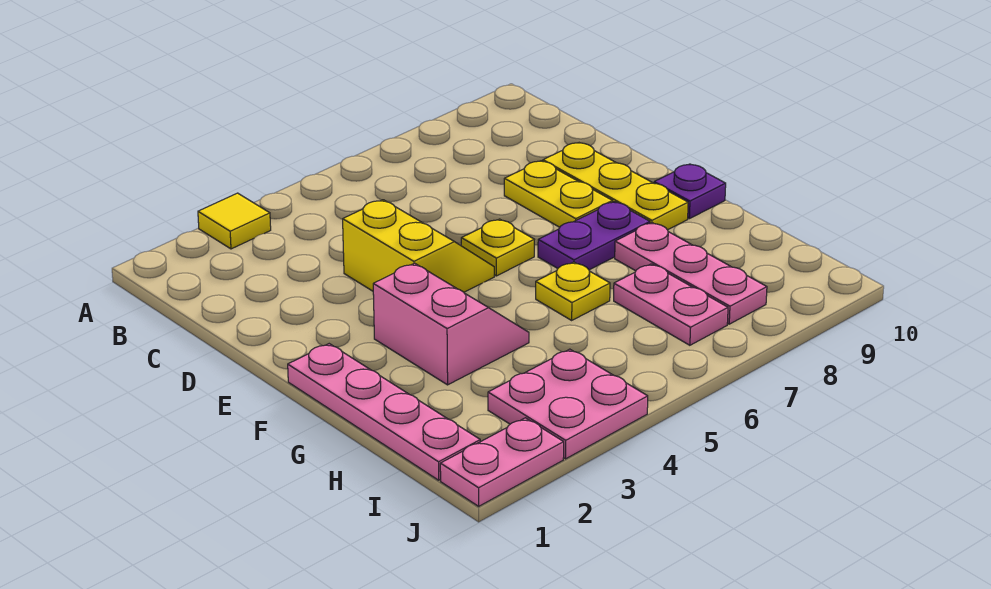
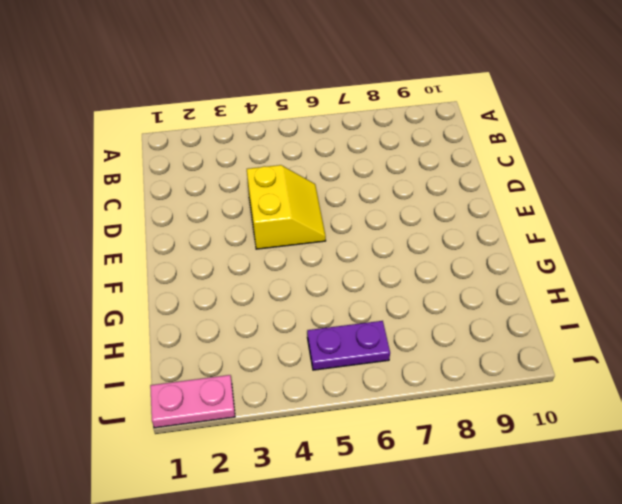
purple plate I5:I6 level 1 -> purple plate F7:F8 level 1
none -> yellow tile A3 level 1
none -> yellow plate D8:E8 level 1
none -> yellow plate D9:F9 level 1

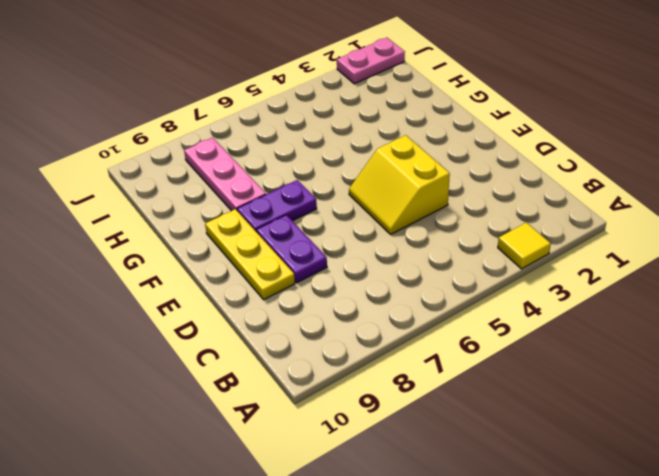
purple plate D8:E8 level 1 -> yellow plate D8:E8 level 1
none -> yellow plate E6 level 1
none -> pink plate F1:I1 level 1
none -> pink slope F3:G4 level 1 top 3

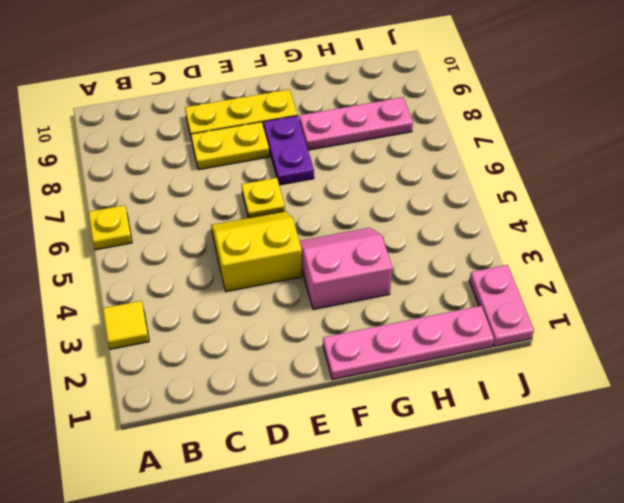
yellow plate A6 level 1 -> yellow plate G6 level 1
none -> purple plate F10 level 1
none -> pink plate H7:I7 level 1
none -> pink plate I3:J4 level 1

